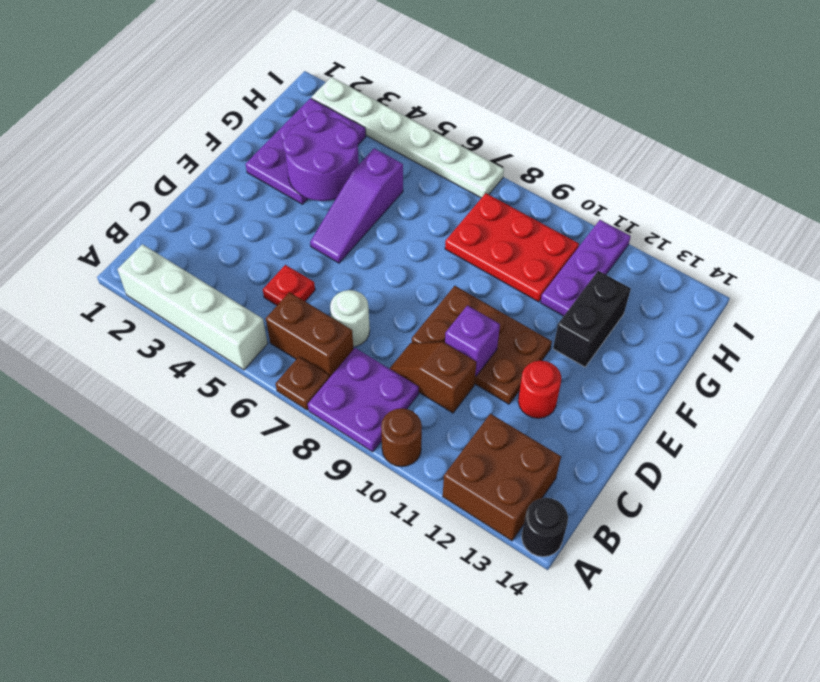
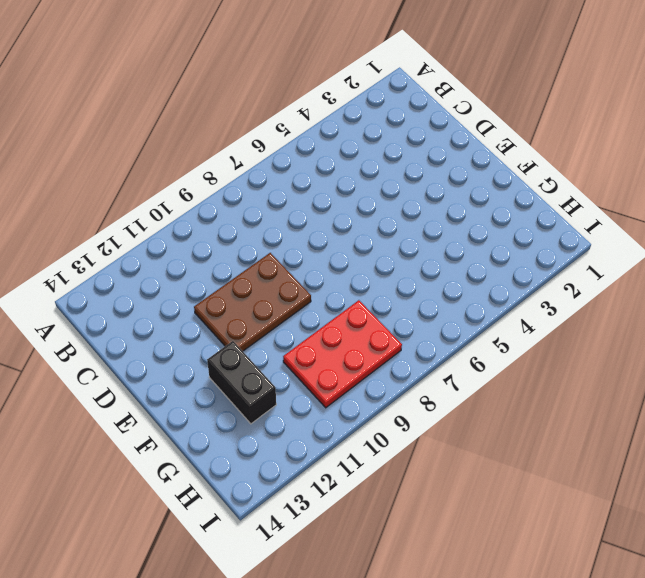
none -> white brick A2:A5 level 1
none -> brown plate A7 level 1
none -> purple plate A8:B9 level 1

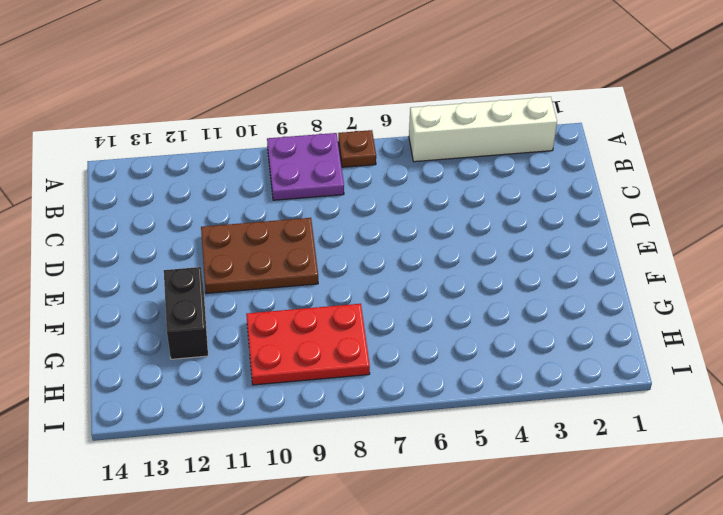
none -> brown round brick A10 level 1
none -> brown brick A12:B13 level 1
none -> black round brick A14 level 1

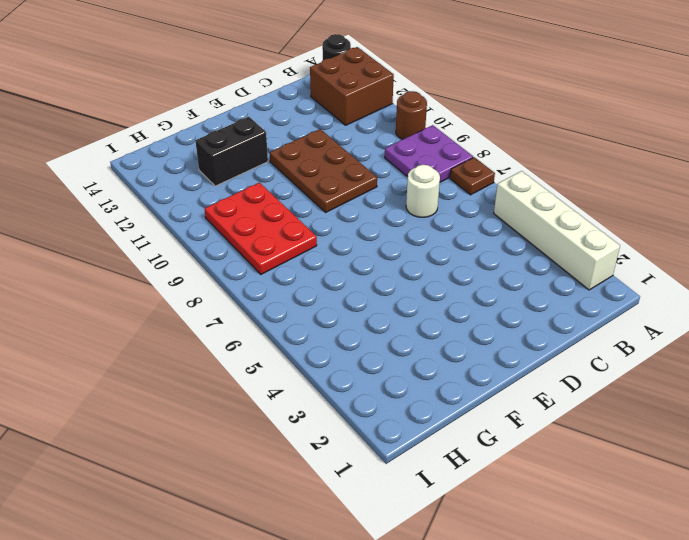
none -> brown brick B6:B7 level 1
none -> red plate C5 level 1
none -> brown slope C9:C10 level 1 top 10

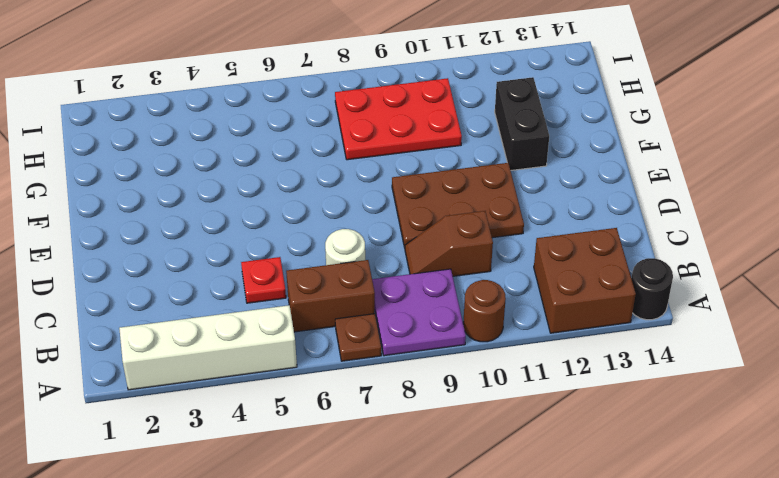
none -> red round brick D12 level 1
none -> purple slope E5:G5 level 1 top G
none -> purple plate F2:H3 level 1

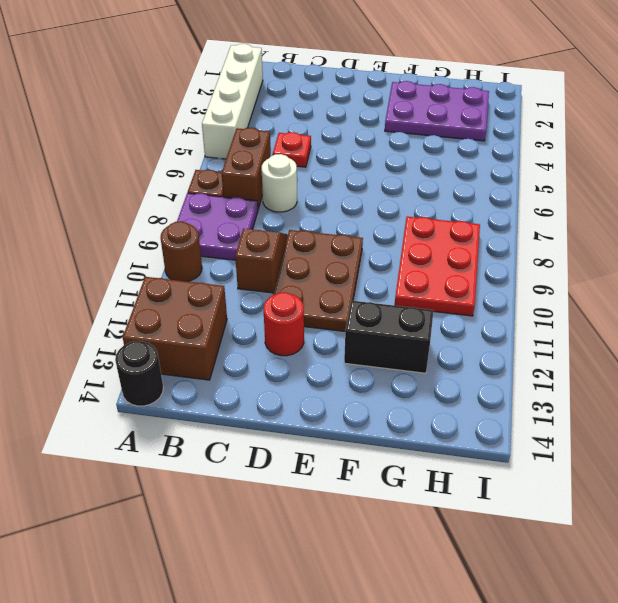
none -> purple slope E5:G5 level 1 top G
none -> purple plate G11:I11 level 1
none -> white plate I2:I7 level 1

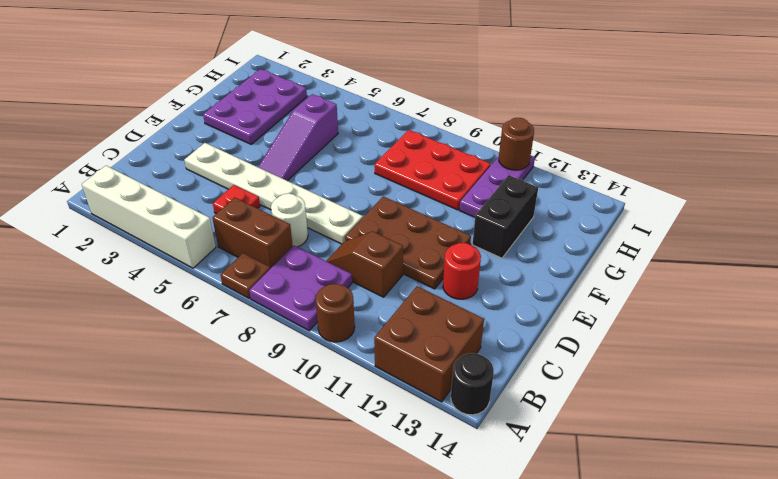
white plate D3:D8 level 1 -> white plate I2:I7 level 1
brown round brick I11 level 2 -> none
none -> purple brick D10 level 2
none -> purple round brick F3:G4 level 2

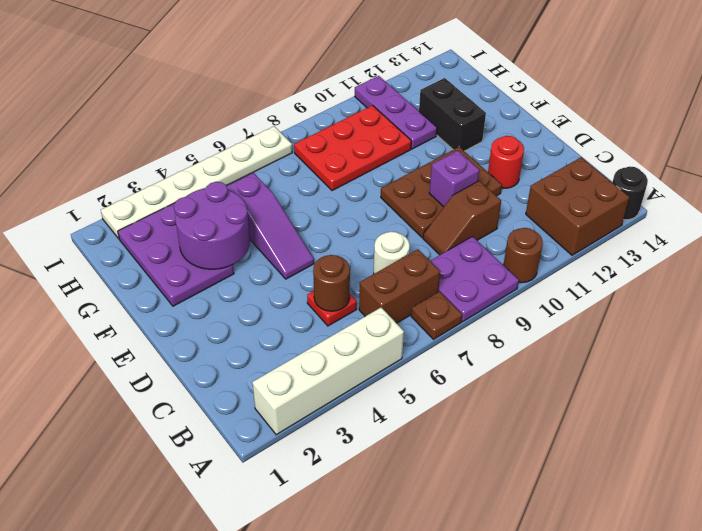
brown round brick C5 level 2 -> none

